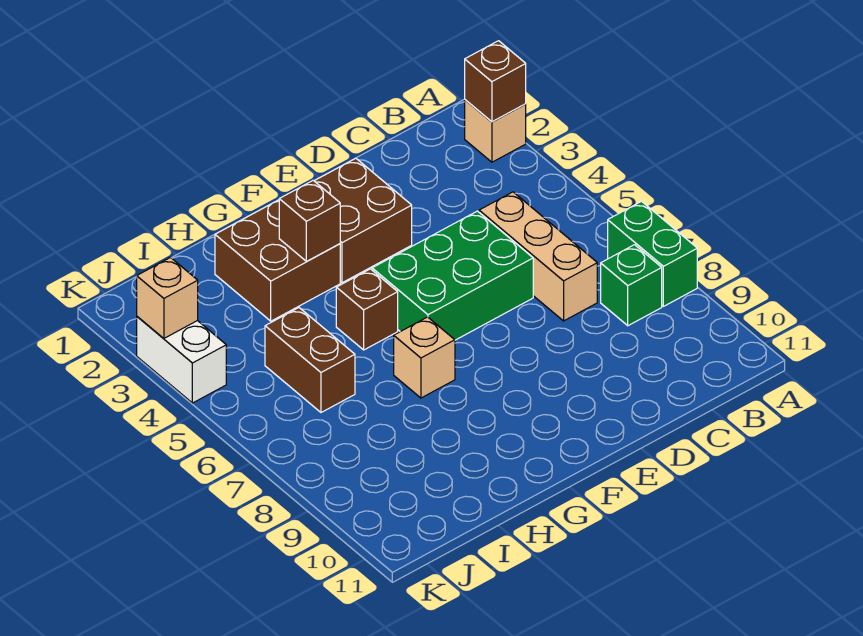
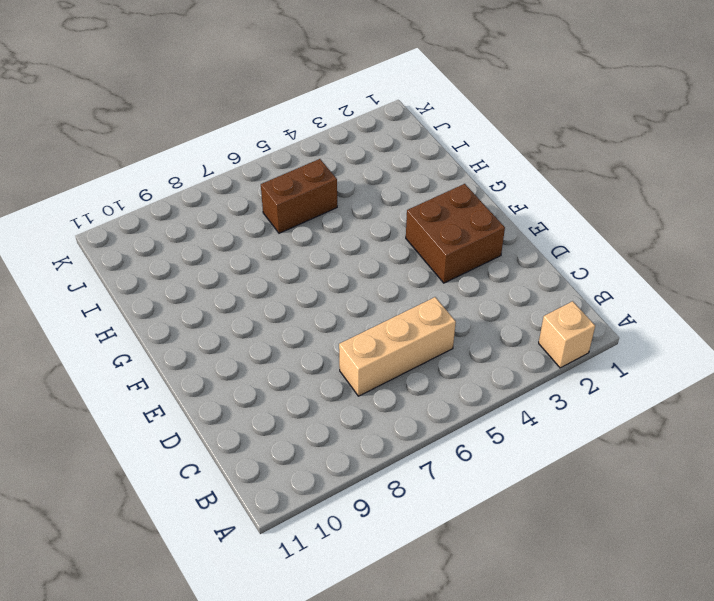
none -> green brick A7:A8 level 1
none -> green brick B8 level 1
none -> green brick D5:F6 level 1

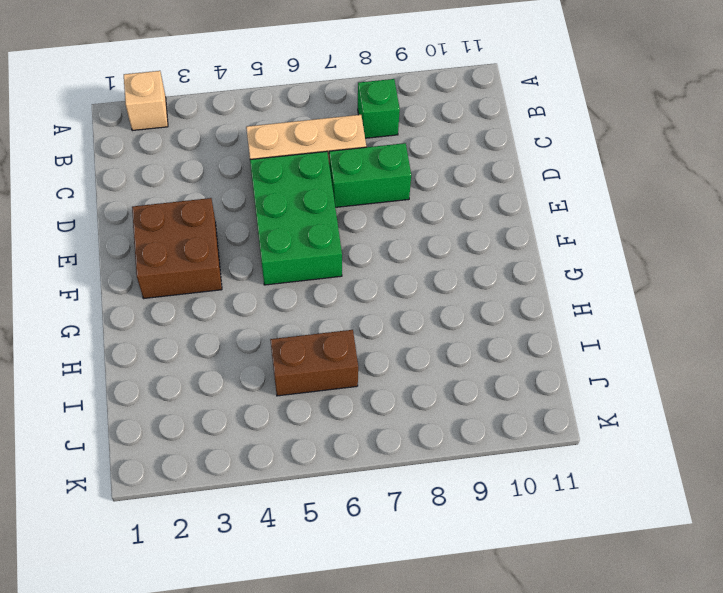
green brick D7:D8 level 1 -> green brick A7:A8 level 1
none -> brown brick G2:H3 level 1
none -> brown brick G5 level 1
none -> tan brick G7 level 1

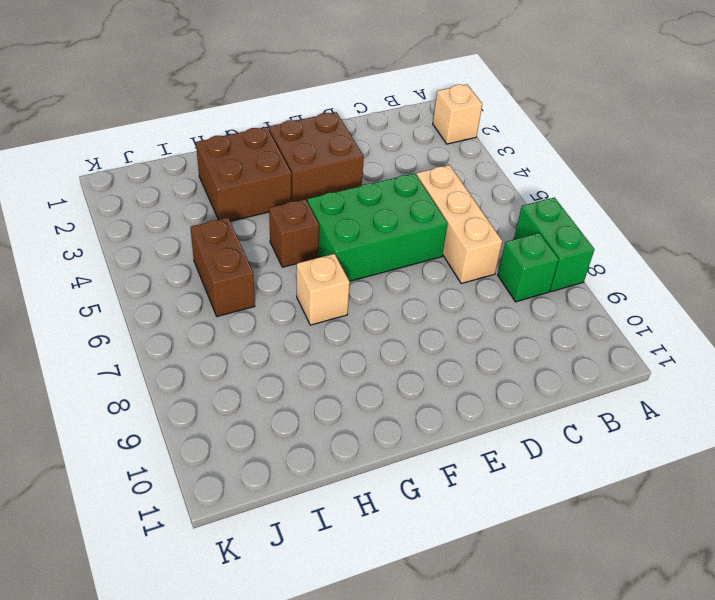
none -> white brick K3:K4 level 1
none -> brown brick A2 level 2
none -> brown brick G3 level 2

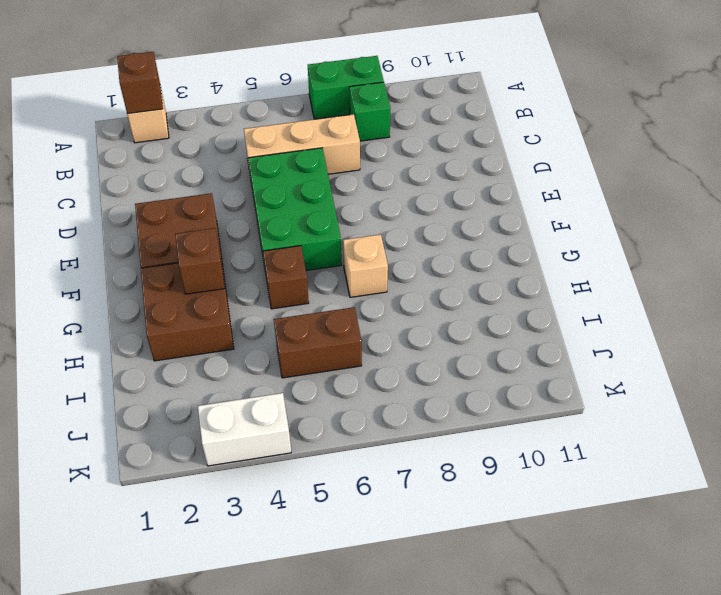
none -> tan brick K3 level 2

